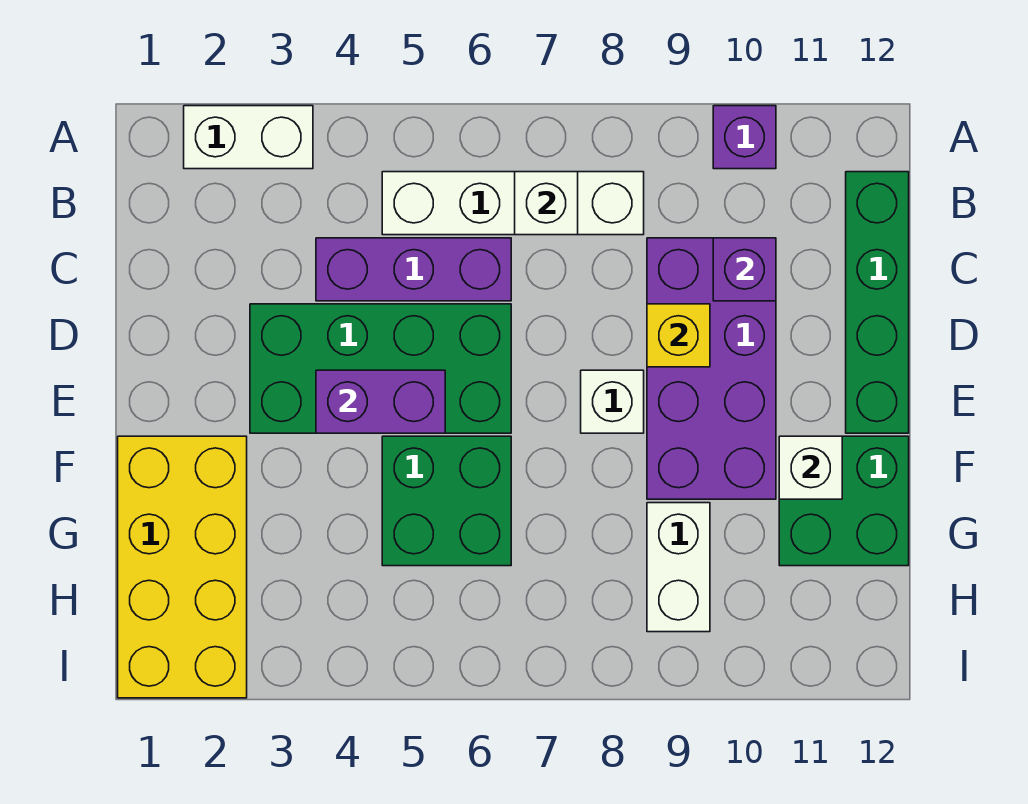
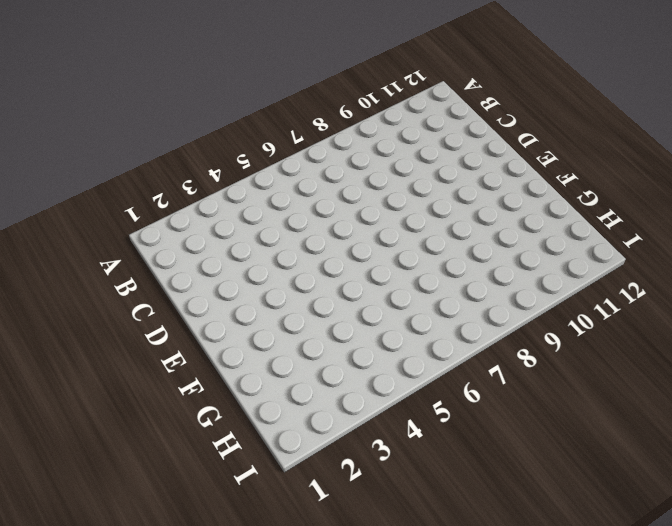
none -> white brick A2:A3 level 1
none -> purple brick A10 level 1
none -> white brick B5:B8 level 1

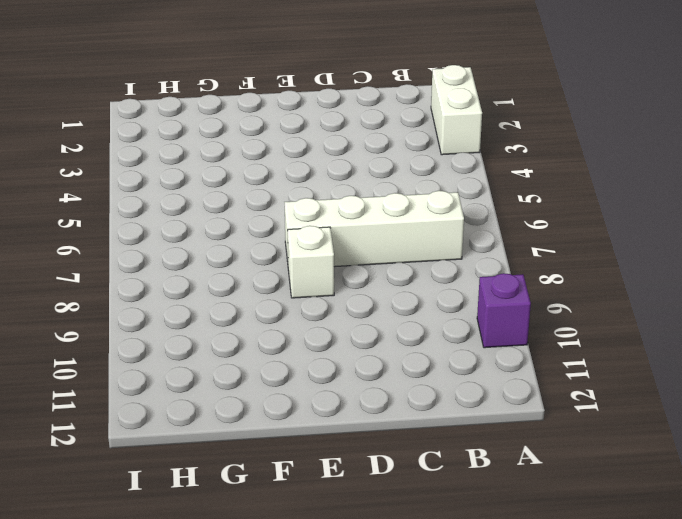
white brick B7:E7 level 1 -> white brick B5:B8 level 1
none -> green brick B12:E12 level 1
none -> purple brick C4:C6 level 1
none -> purple brick C9:F10 level 1

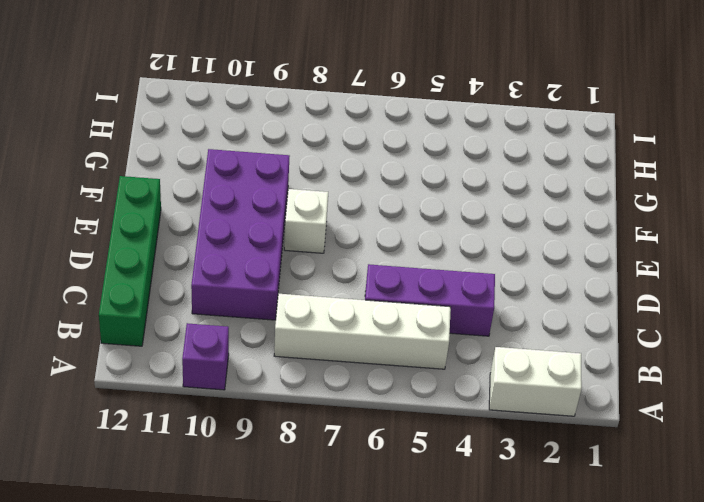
none -> green brick D3:E6 level 1
none -> yellow brick F1:I2 level 1
none -> green brick F5:G6 level 1

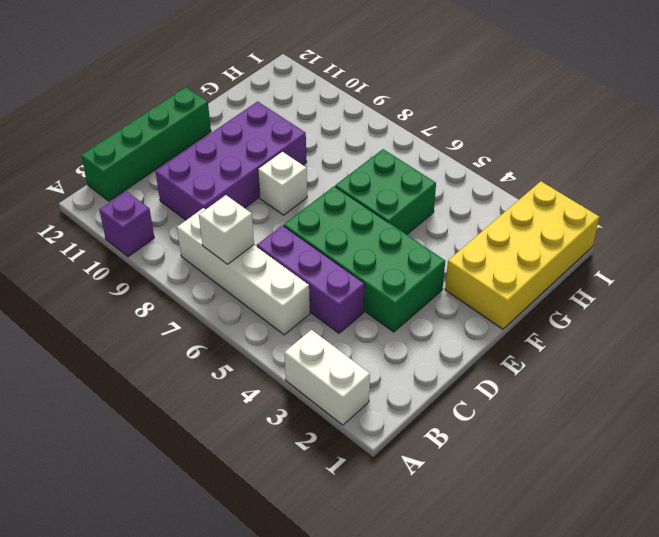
none -> green brick F11:G12 level 1
none -> white brick G9:H9 level 1
none -> purple brick C10 level 2

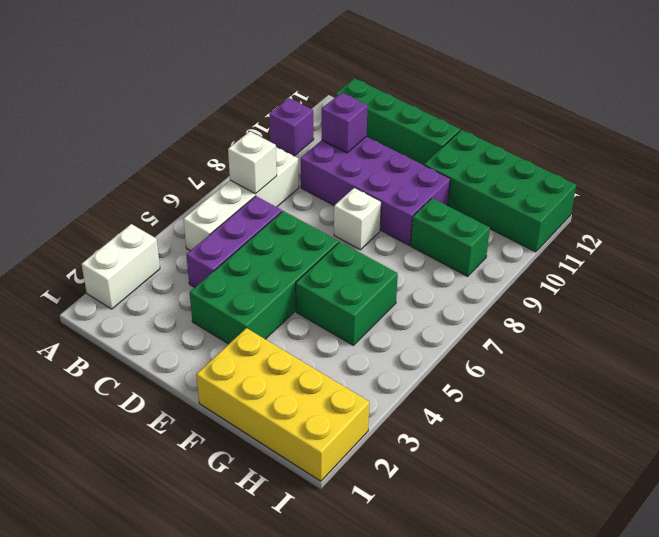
green brick F11:I12 level 1 -> green brick F11:G12 level 1
green brick G9:H9 level 1 -> white brick G9:H9 level 1
none -> yellow brick D9 level 2
none -> purple brick E4:E5 level 2
none -> white brick F11 level 2

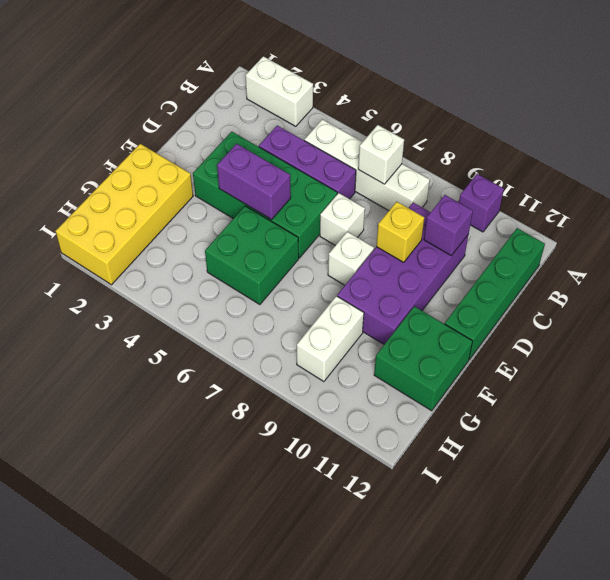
white brick D7 level 1 -> white brick F11 level 2

